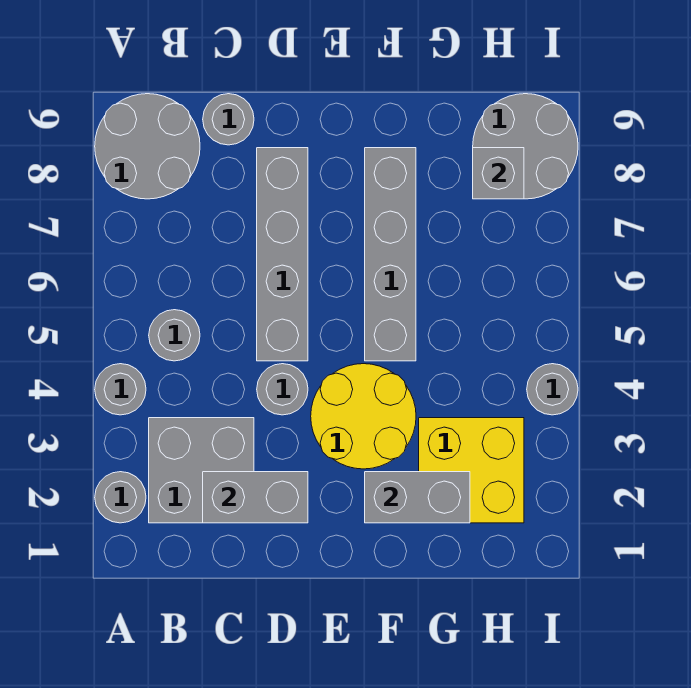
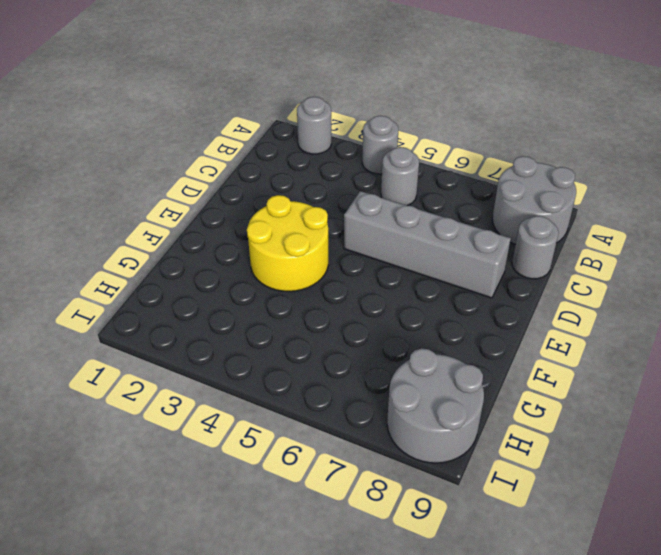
none -> grey brick B2:C3 level 1
none -> grey round brick D4 level 1
none -> grey brick F5:F8 level 1

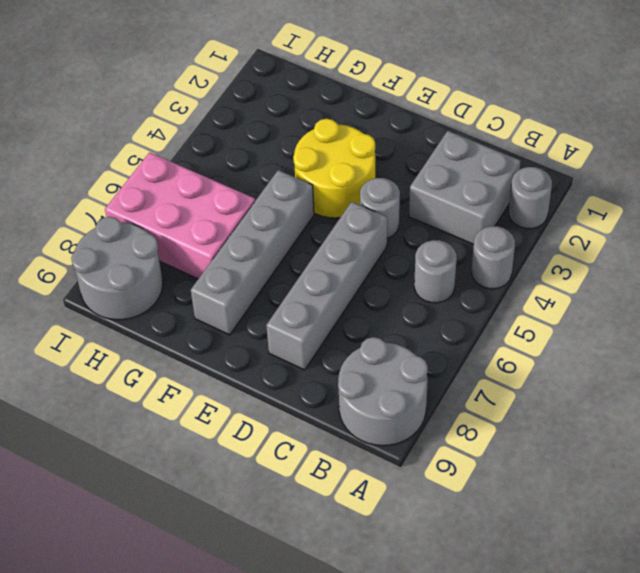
pink brick G6:I7 level 1 -> none
none -> grey round brick C9 level 1
none -> yellow brick G2:H3 level 1
none -> grey round brick I4 level 1

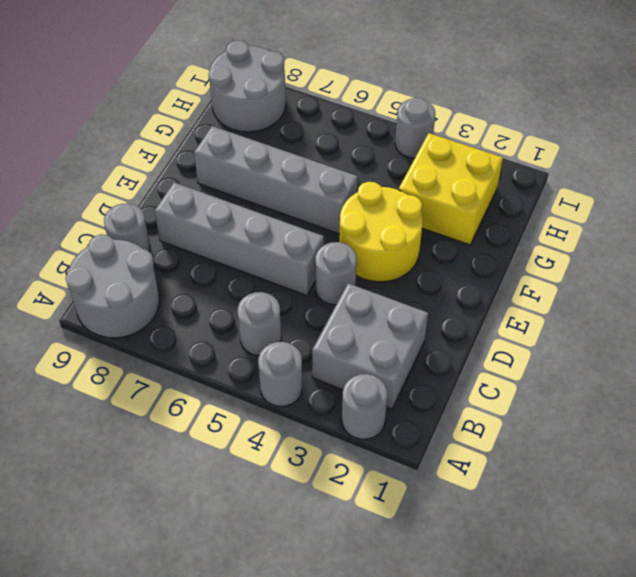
none -> grey brick C2:D2 level 2
none -> grey brick F2:G2 level 2
none -> grey brick H8 level 2

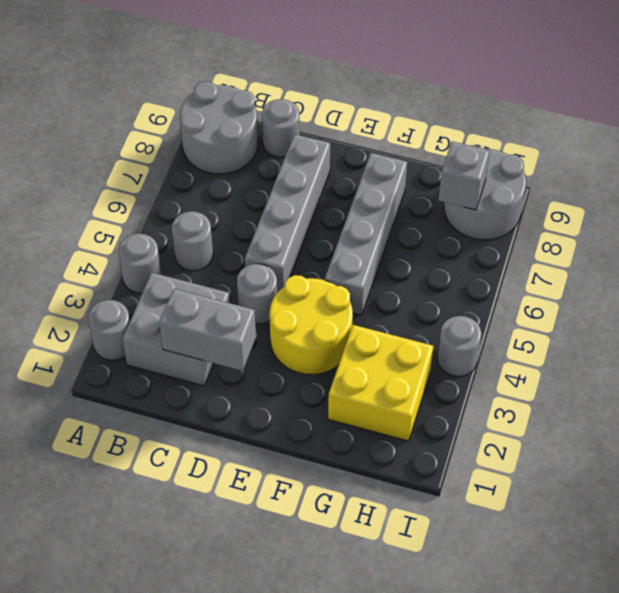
none -> grey brick F2:G2 level 2

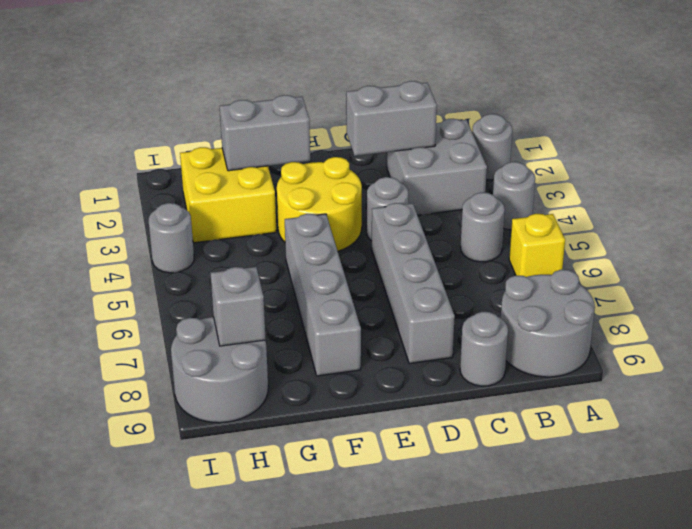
yellow brick A6 level 1 -> none

